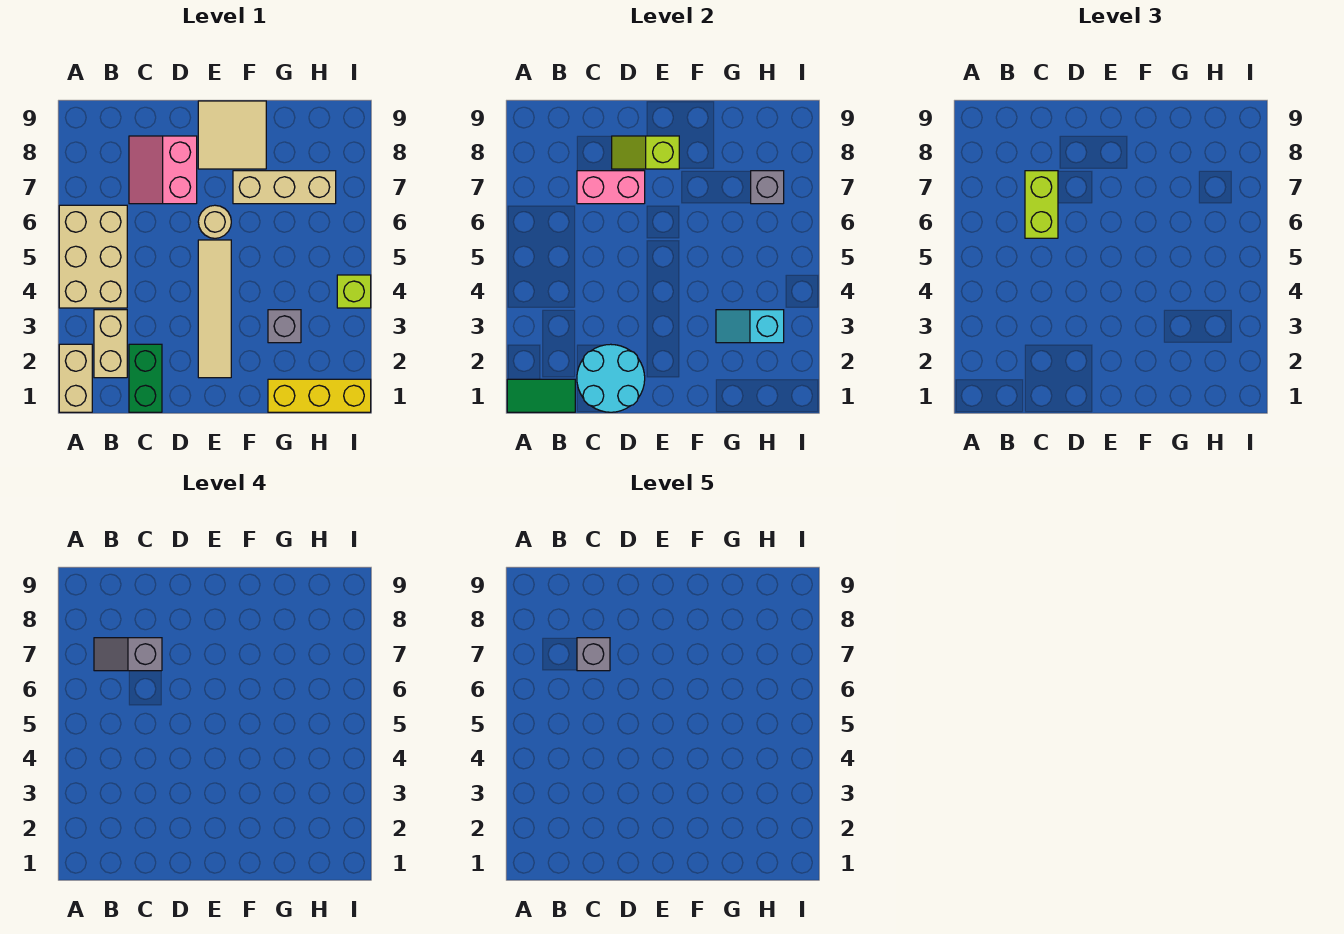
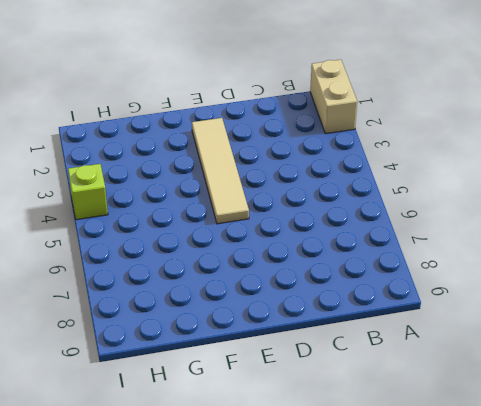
none -> tan brick A4:B6 level 1
none -> tan brick B2:B3 level 1
none -> green brick C1:C2 level 1

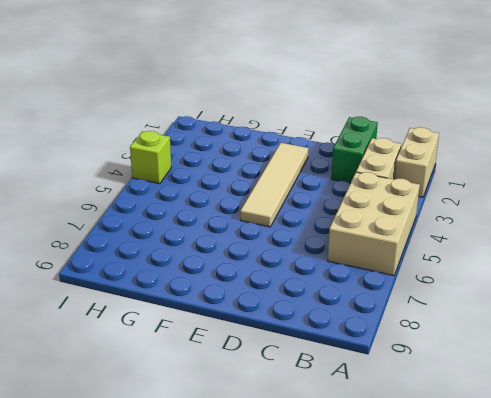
none -> pink slope C7:D8 level 1 top D
none -> tan round brick E6 level 1
none -> tan tile E8:F9 level 1

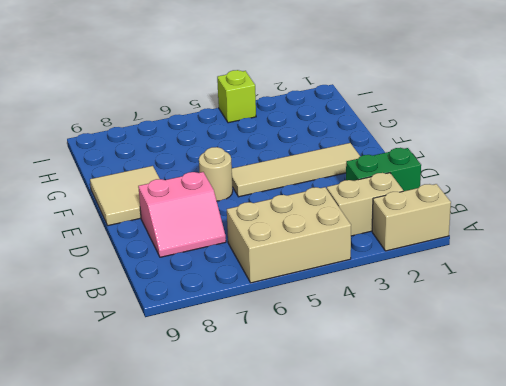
none -> tan brick F7:H7 level 1
none -> yellow brick G1:I1 level 1
none -> grey brick G3 level 1

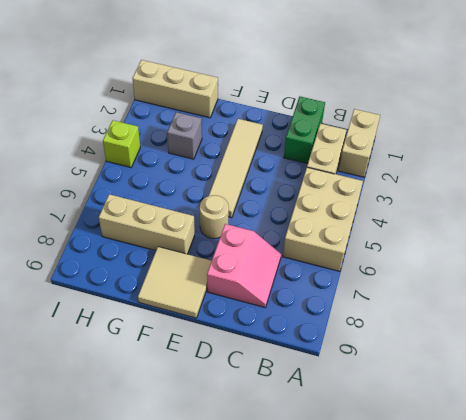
tan brick G1:I1 level 1 -> yellow brick G1:I1 level 1
none -> green tile A1:B1 level 2
none -> cyan round brick C1:D2 level 2
none -> pink brick C7:D7 level 2

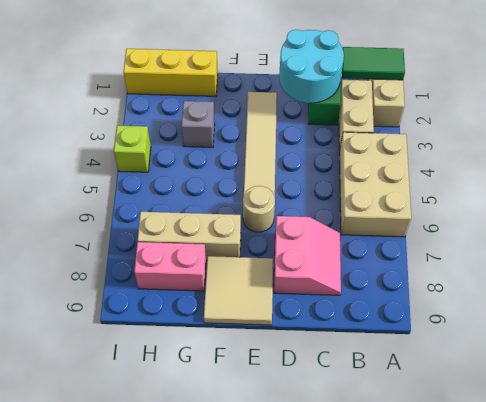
pink brick G8:H8 level 1 -> pink brick C7:D7 level 2
none -> lime slope D8:E8 level 2 top E
none -> cyan slope G3:H3 level 2 top H
none -> grey brick H7 level 2

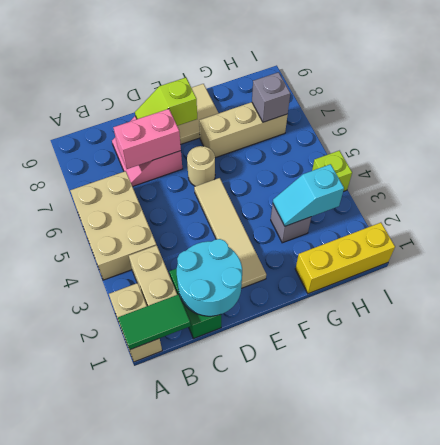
none -> lime brick C6:C7 level 3
none -> grey slope B7:C7 level 4 top C
none -> grey brick C7 level 5

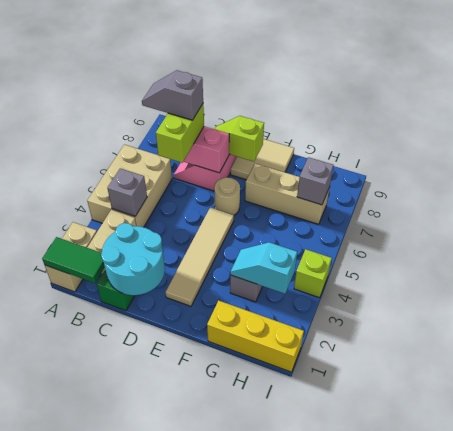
grey brick B4 level 2 -> grey brick C7 level 5

